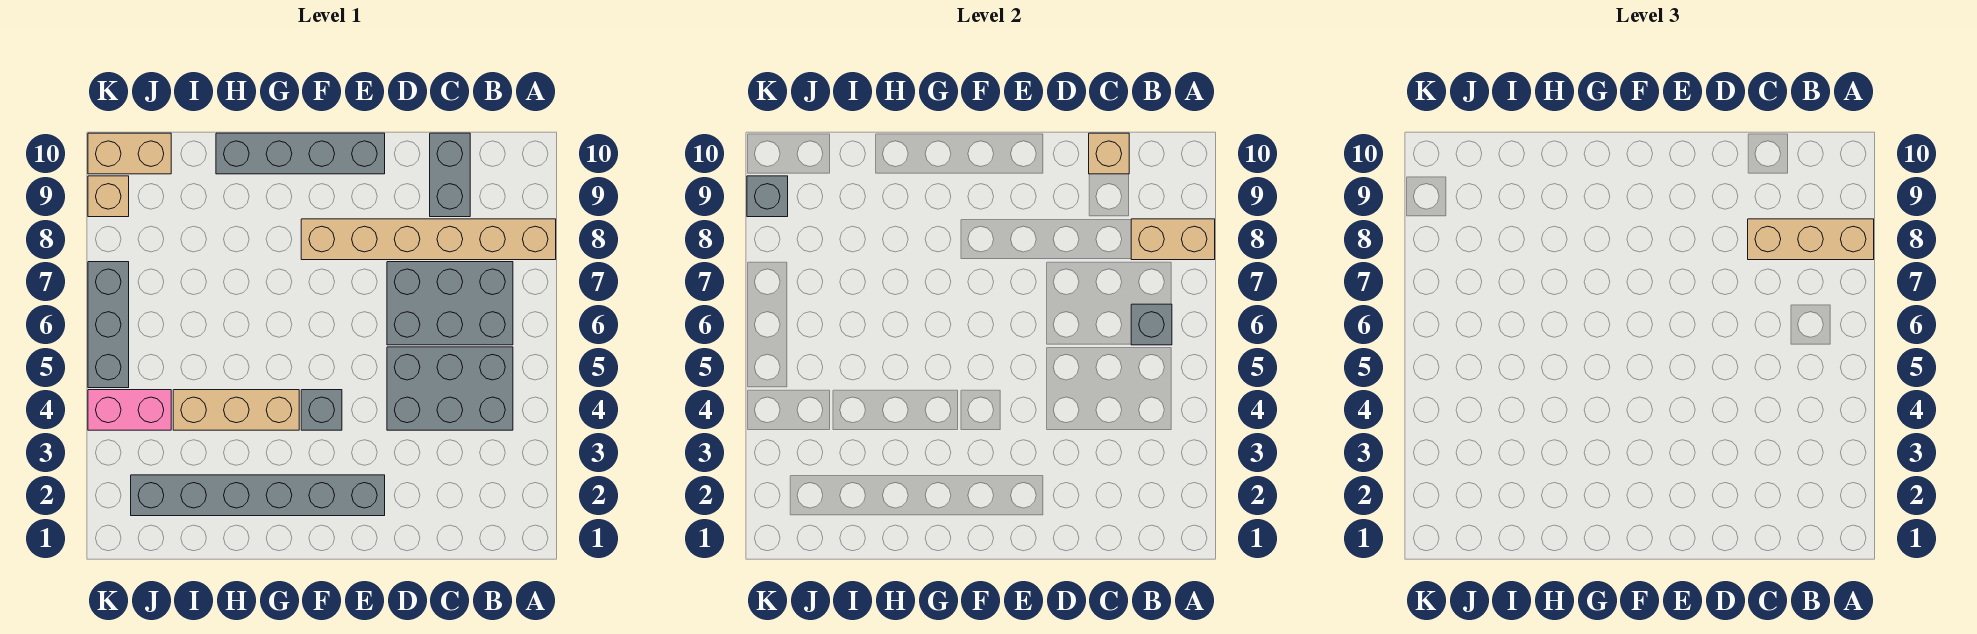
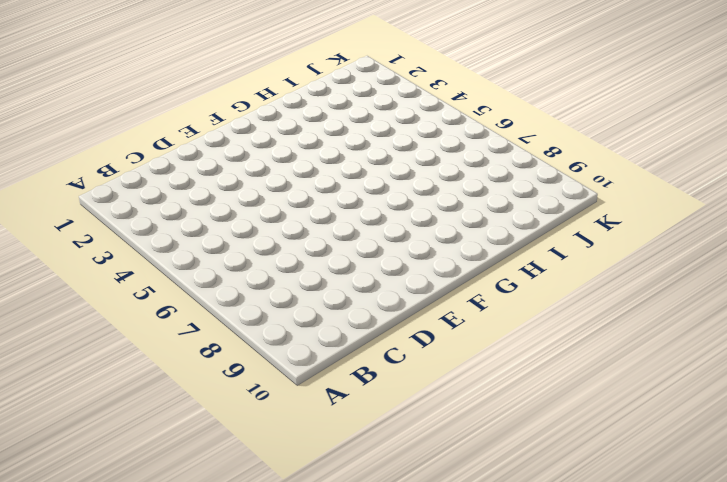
none -> tan brick A8:F8 level 1
none -> grey brick B4:D5 level 1
none -> grey brick B6:D7 level 1

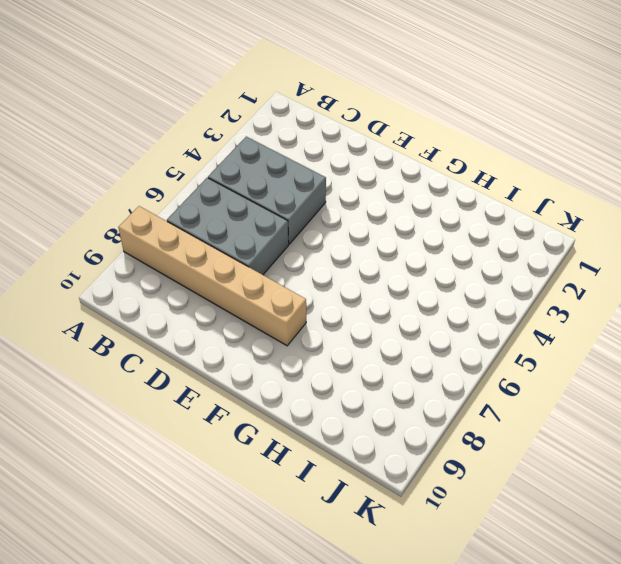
none -> grey brick C9:C10 level 1
none -> grey brick E2:J2 level 1
none -> grey brick E10:H10 level 1

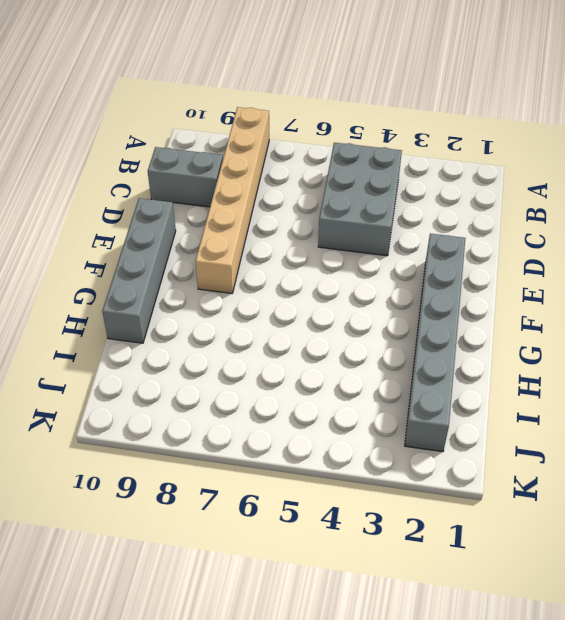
none -> grey brick B6:D7 level 1
none -> grey brick F4 level 1
none -> tan brick G4:I4 level 1

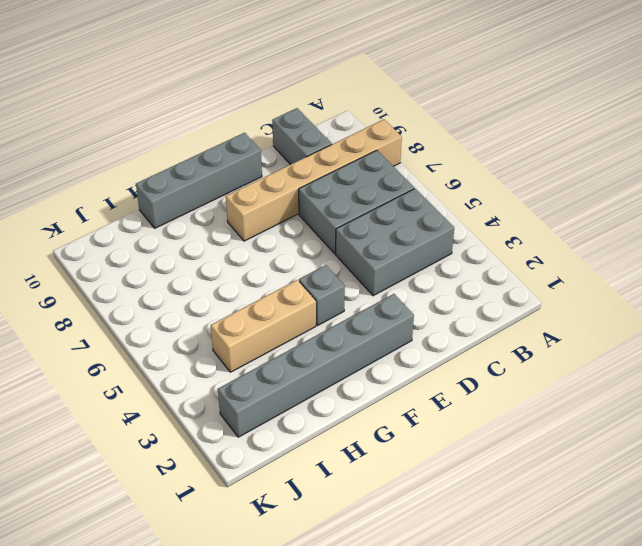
none -> pink brick J4:K4 level 1
none -> tan brick J10:K10 level 1
none -> grey brick K5:K7 level 1

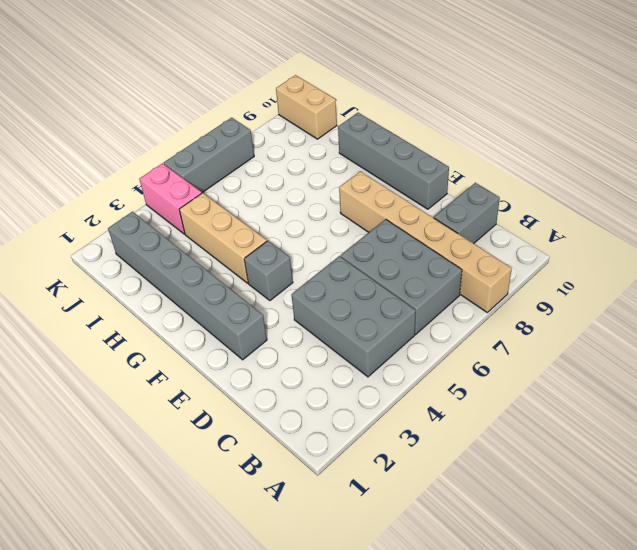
none -> tan brick K9 level 1
none -> tan brick A8:B8 level 2
none -> grey brick B6 level 2

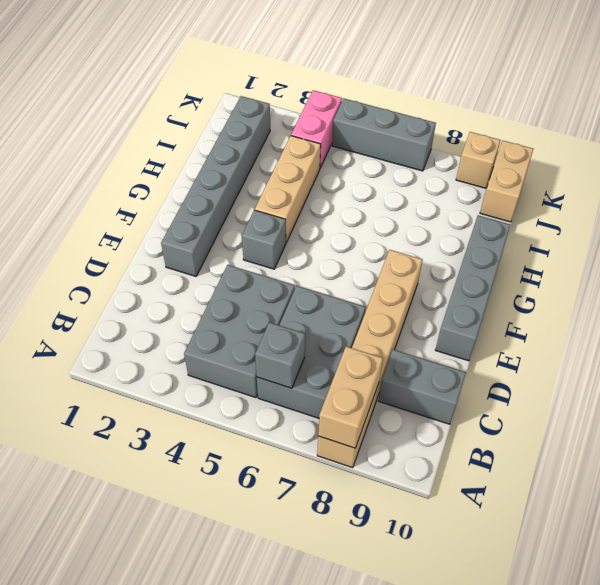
none -> tan brick C10 level 2
none -> grey brick K9 level 2
none -> tan brick A8:C8 level 3

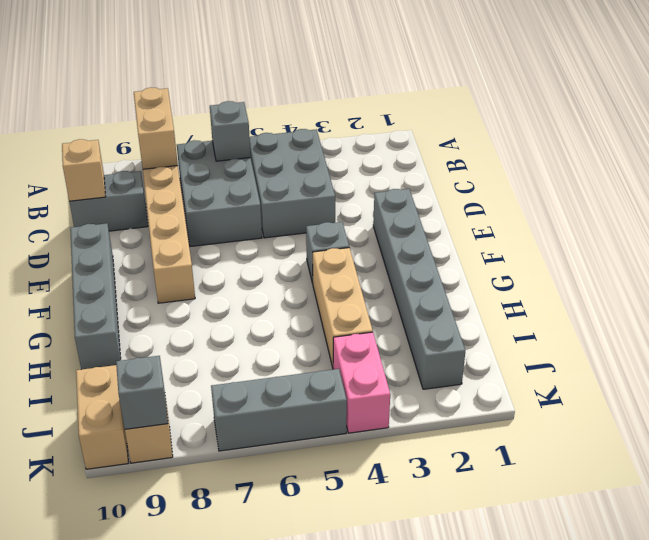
none -> tan brick A8:C8 level 3

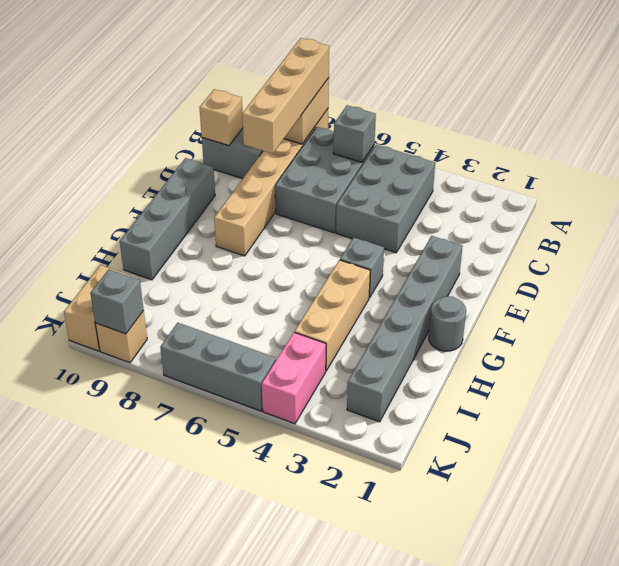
tan brick A8:D8 level 3 -> tan brick A8:C8 level 3
grey round brick G1 level 1 -> none

